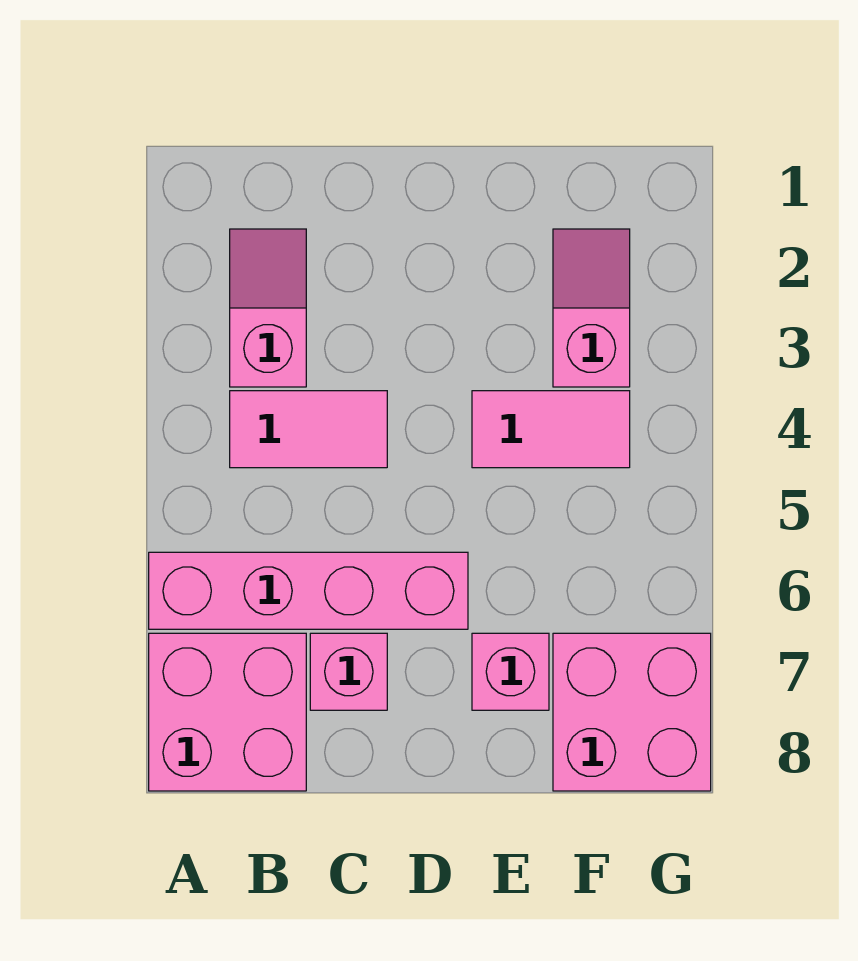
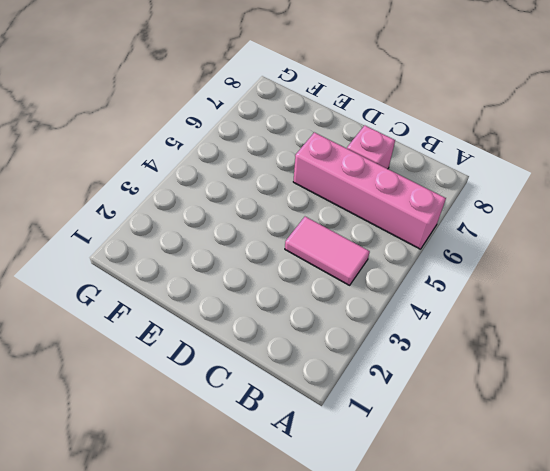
none -> pink brick A7:B8 level 1
none -> pink slope B2:B3 level 1 top 3

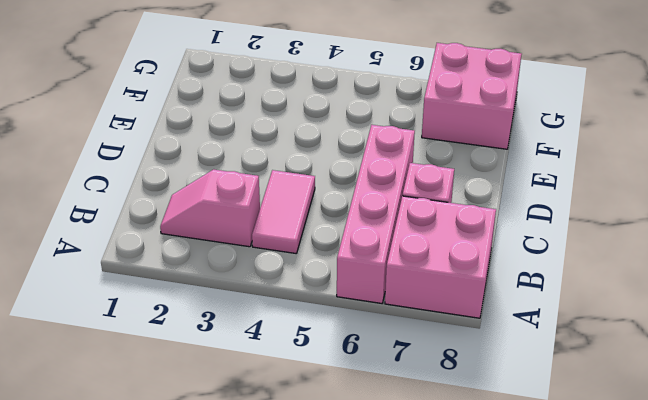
none -> pink tile E4:F4 level 1
none -> pink brick E7 level 1

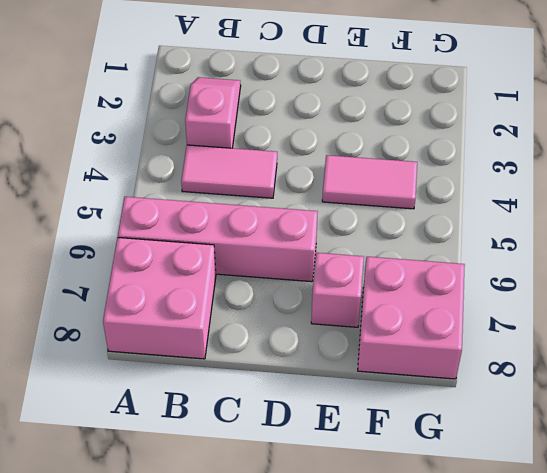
none -> pink brick C7 level 1
none -> pink slope F2:F3 level 1 top 3

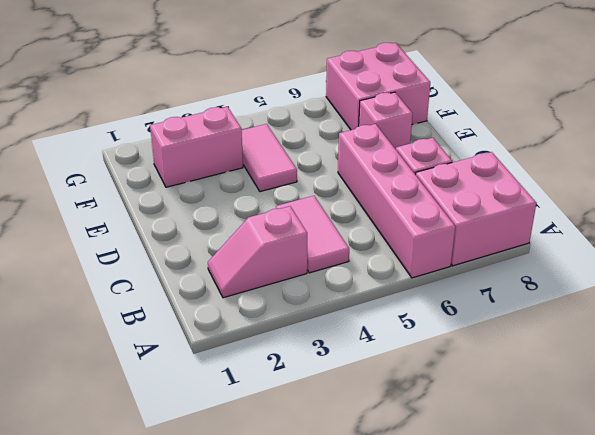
pink brick F2:F3 level 1 -> pink slope F2:F3 level 1 top 3

